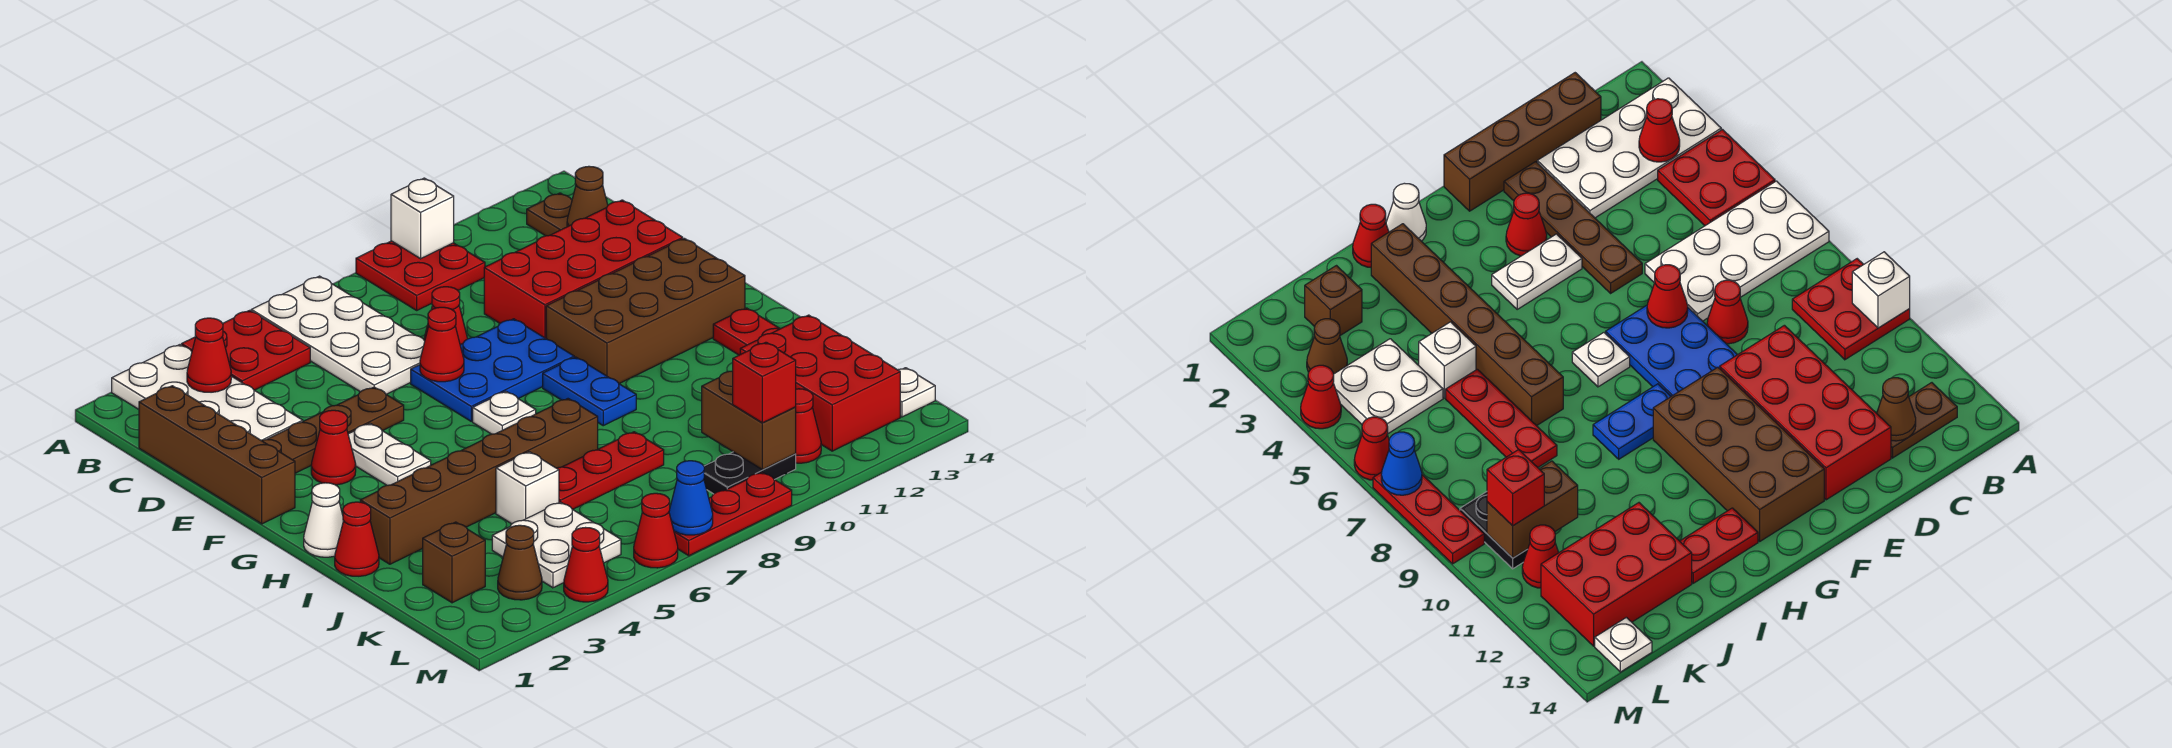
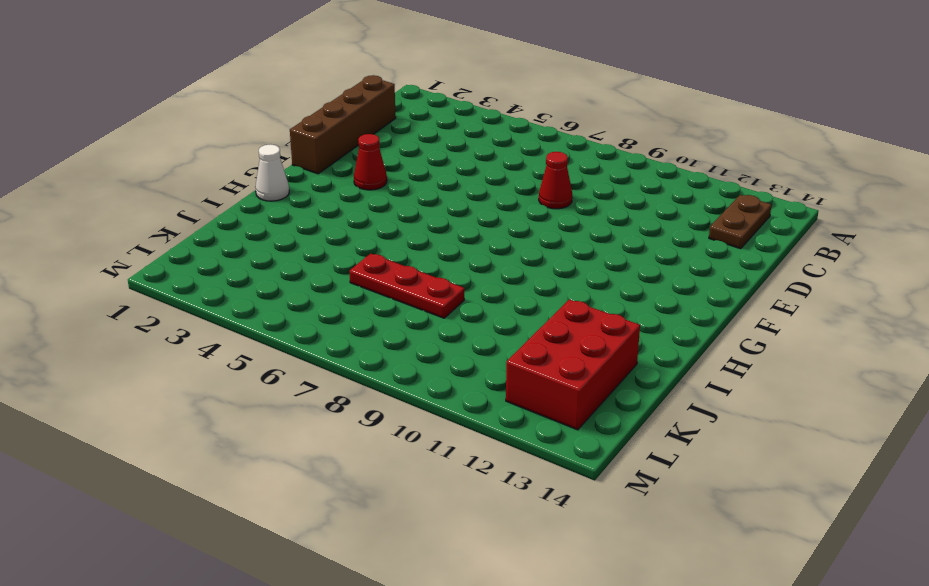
none -> white plate A2:D3 level 1
none -> red plate A4:B5 level 1
none -> white plate A6:D7 level 1
none -> red plate A9:B10 level 1

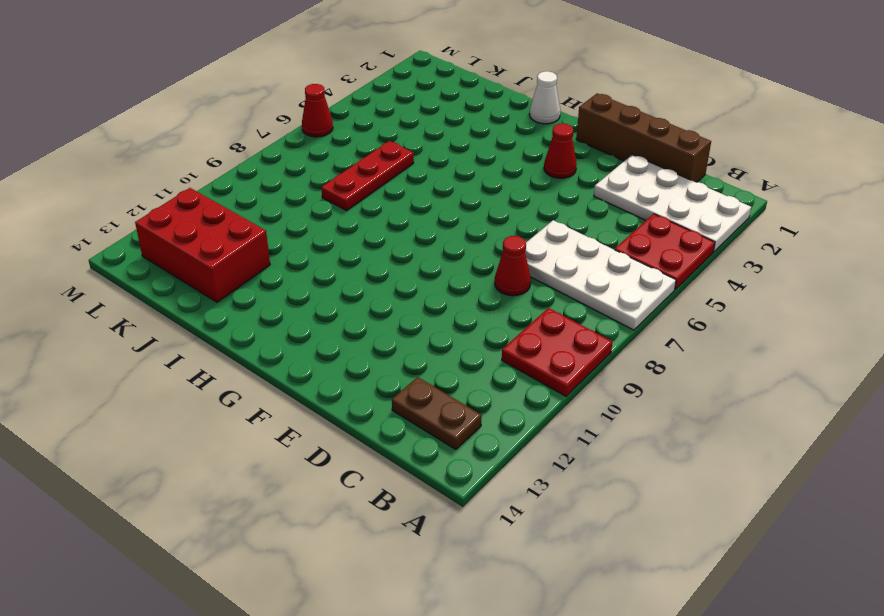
none -> red brick D10:E13 level 1
none -> brown plate E2:E5 level 1
none -> blue plate E7:F9 level 1
none -> white plate F4:G4 level 1

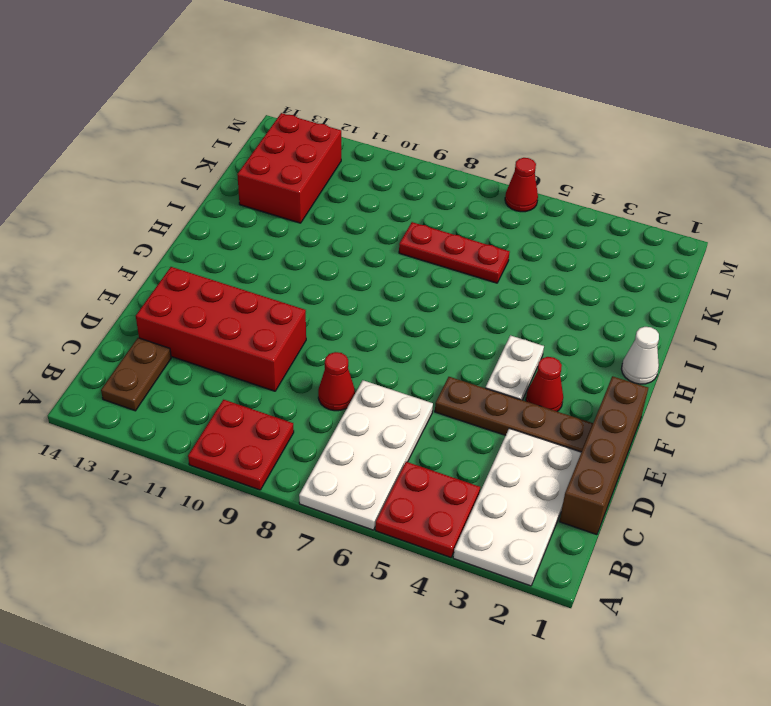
none -> blue plate E7:F9 level 1
none -> brown brick F10:G13 level 1
none -> white plate G7 level 1
none -> blue plate G9:H9 level 1

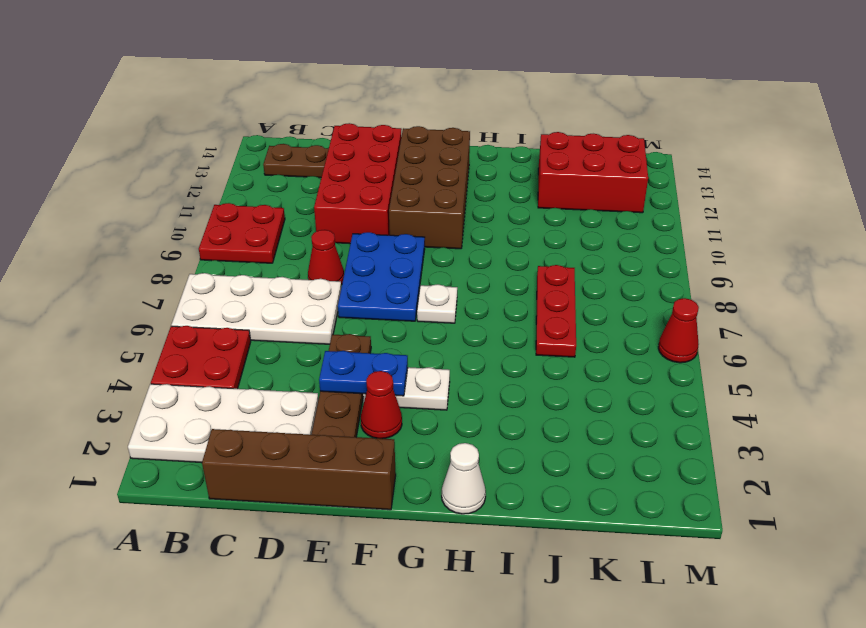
blue plate E4:F4 level 2 -> blue plate G9:H9 level 1
none -> red plate H13:I13 level 1
none -> red cone I1 level 1
none -> brown brick I2:I7 level 1
none -> white brick J5 level 1

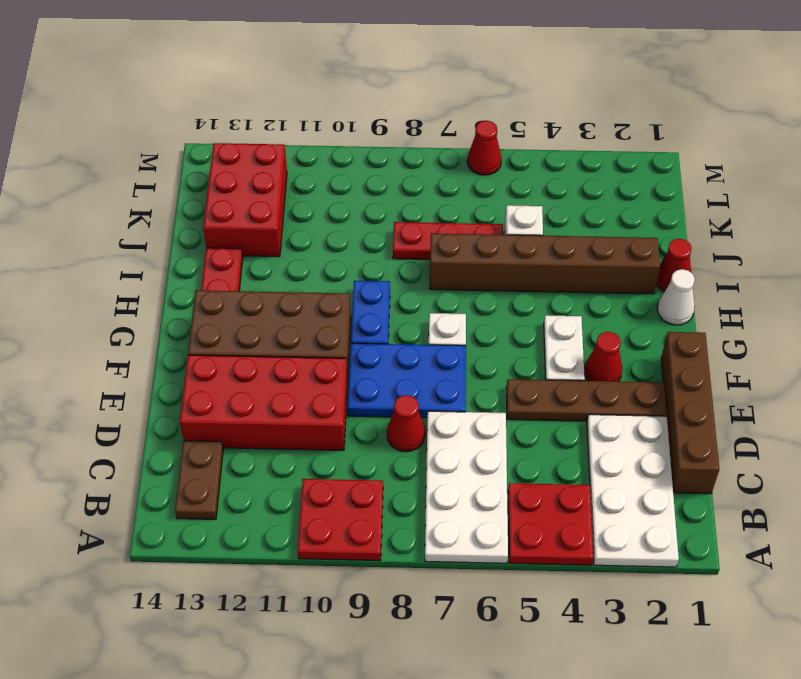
none -> brown brick K2 level 1
none -> white plate K4:L5 level 1
none -> brown cone L3 level 1
none -> black plate L9:L10 level 1

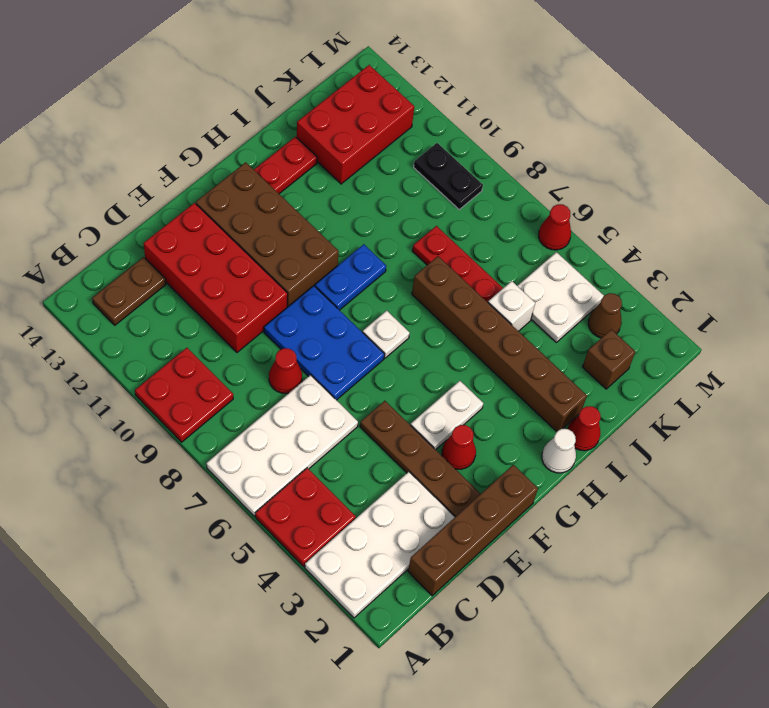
none -> red cone L11 level 1
none -> white plate L14 level 1
none -> red cone M4 level 1
none -> red plate M7:M9 level 1

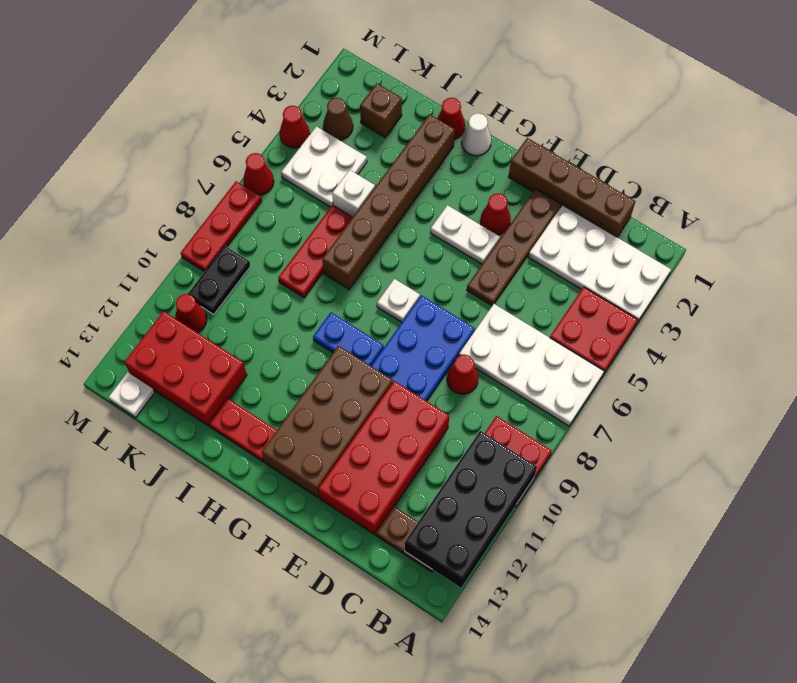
black brick A10:B13 level 2 -> white brick A10 level 2
none -> red cone B3 level 2
none -> brown cone C13 level 2
none -> red cone E7 level 2
none -> brown brick K10:L10 level 2

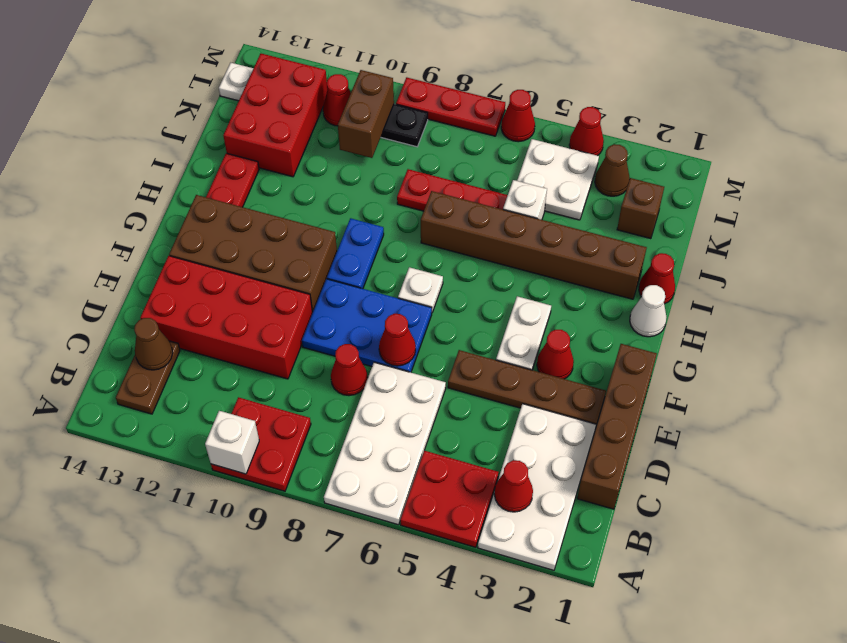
none -> blue cone M7 level 2
none -> red brick L10 level 3

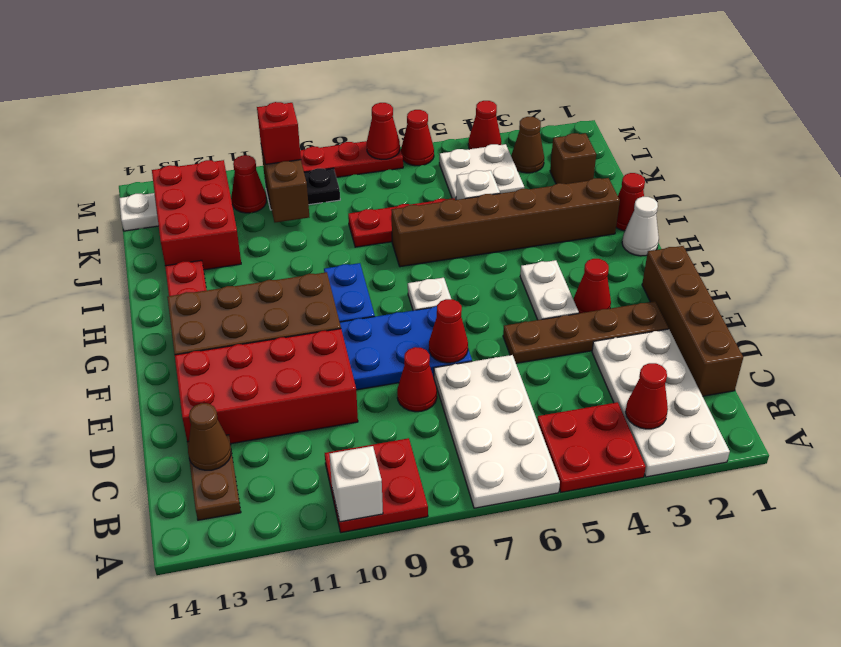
red cone M7 level 2 -> blue cone M7 level 2

